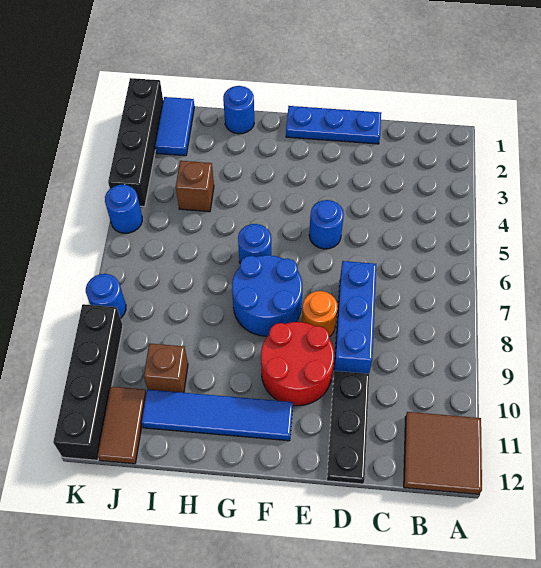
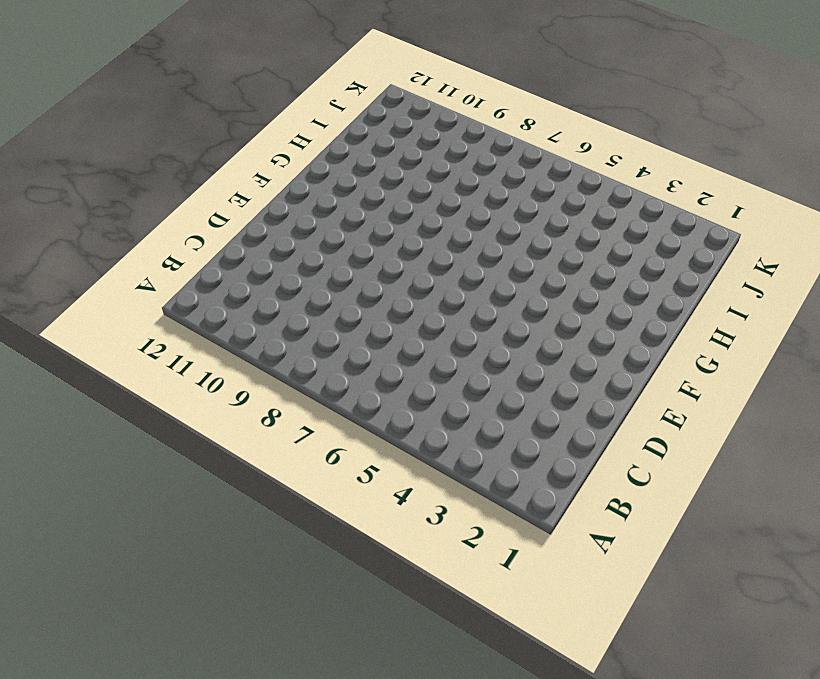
none -> brown tile A11:B12 level 1
none -> blue plate D1:F1 level 1
none -> blue brick D7:D9 level 1

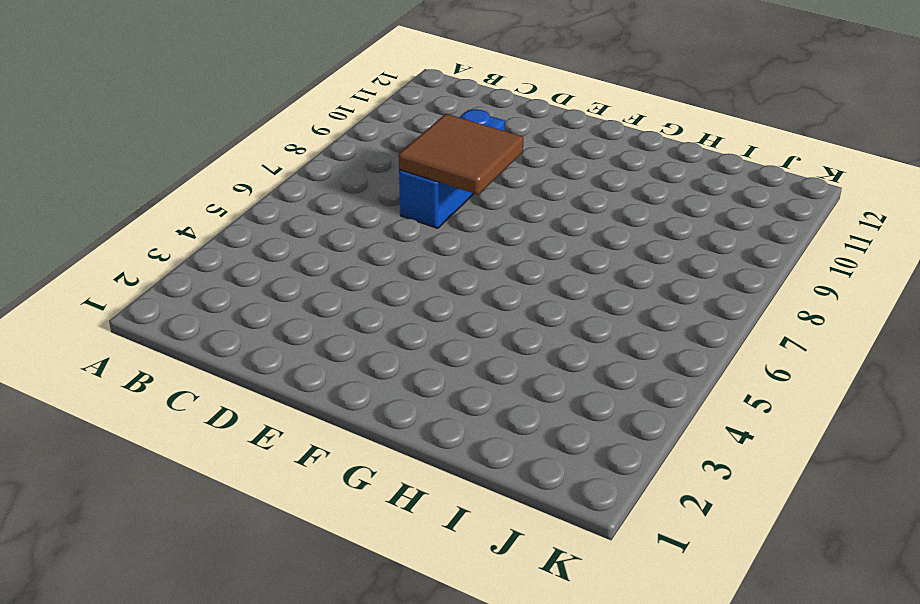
brown tile D7:E8 level 2 -> brown tile A11:B12 level 1
none -> blue plate D1:F1 level 1
none -> black plate D10:D12 level 1
none -> blue round brick E5 level 1

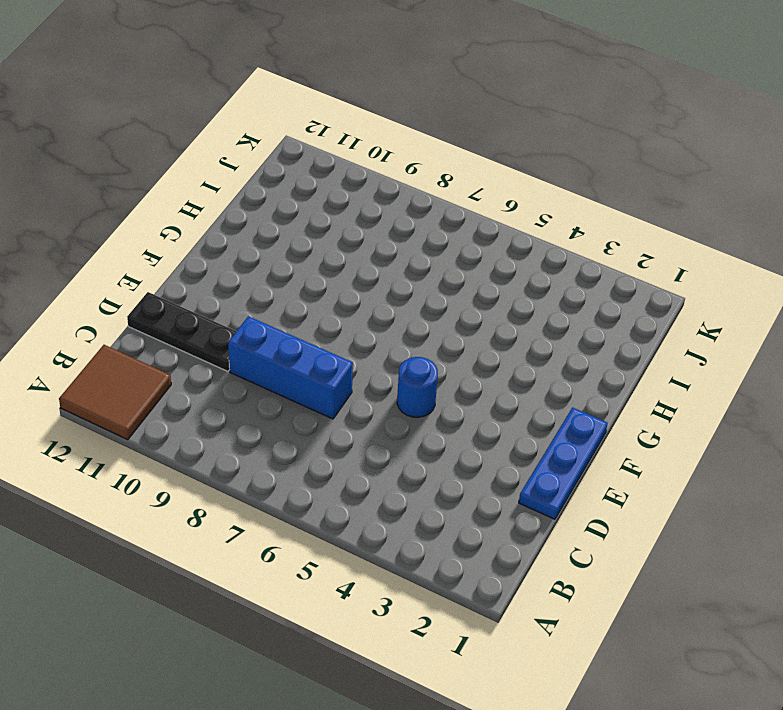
none -> orange round brick E8 level 1
none -> red round brick E9:F10 level 1
none -> blue round brick F7:G8 level 1

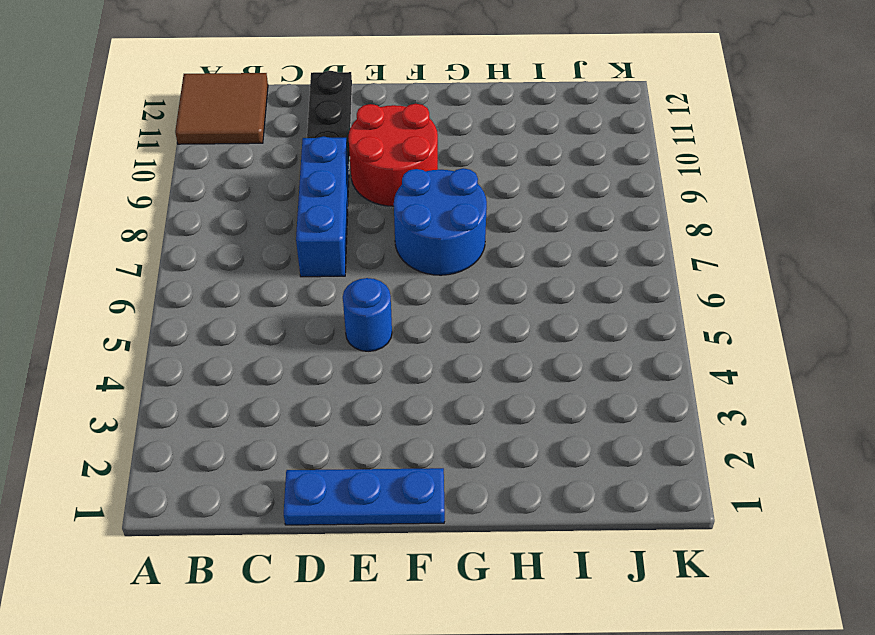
none -> orange round brick E8 level 1
none -> blue tile F11:I11 level 1
none -> blue round brick G6 level 1

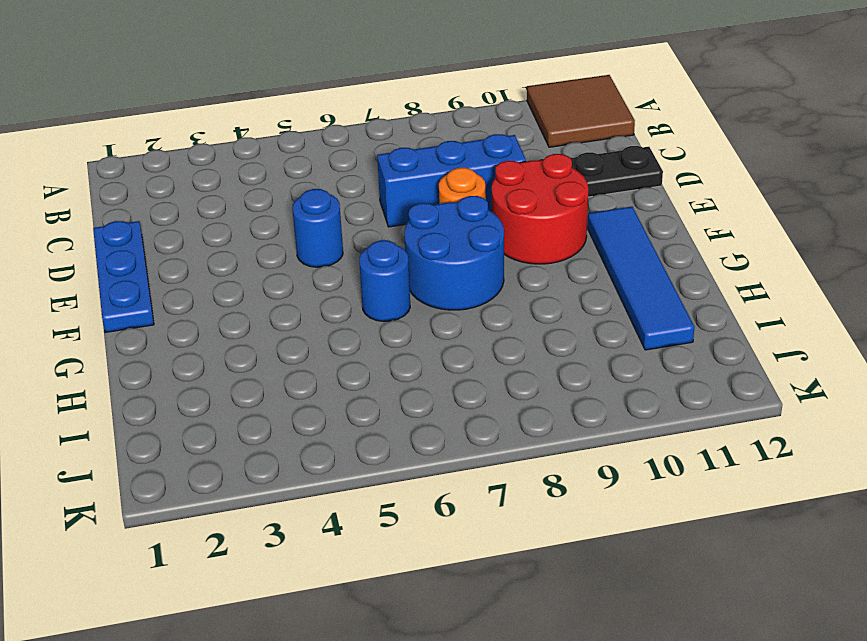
none -> blue round brick H1 level 1
none -> brown brick I4 level 1
none -> brown brick I10 level 1

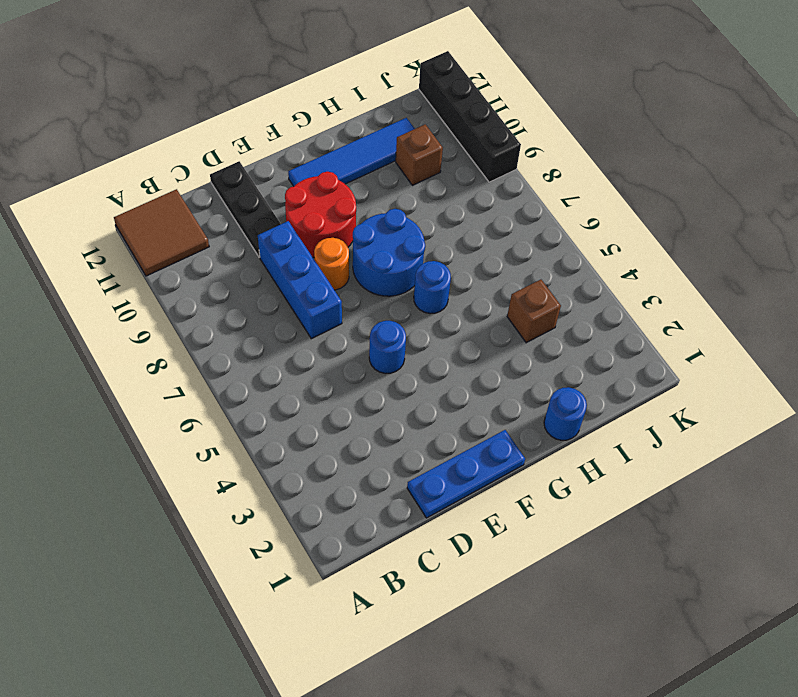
none -> blue tile J1:J2 level 1
none -> brown tile J11:J12 level 1
none -> black brick K1:K4 level 1

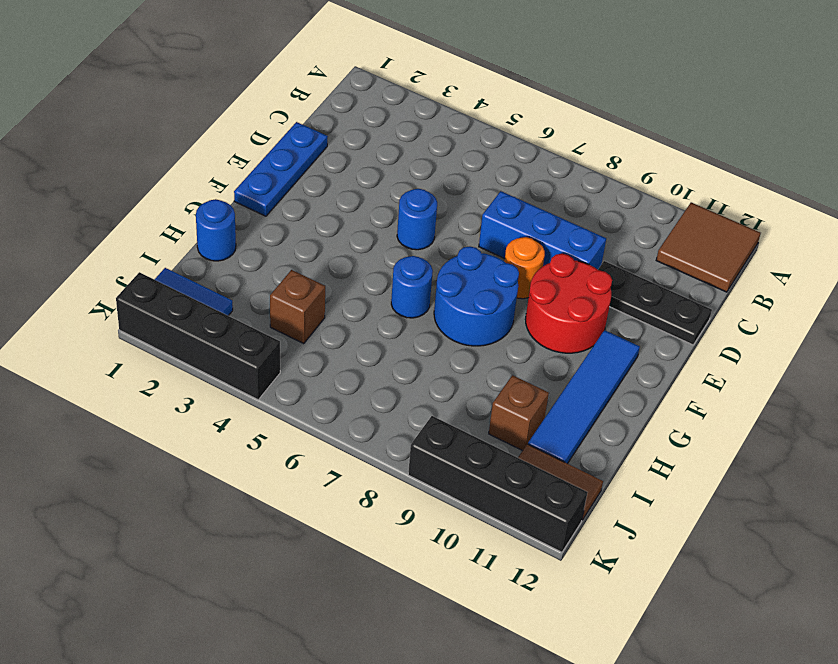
none -> blue round brick K5 level 1
none -> blue round brick K8 level 1

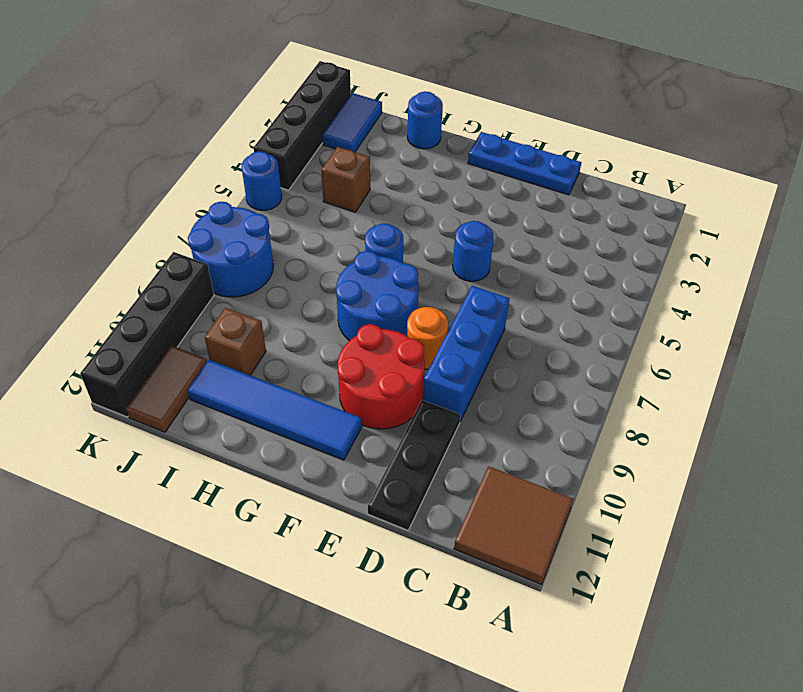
blue round brick J7:K8 level 1 -> blue round brick K8 level 1

